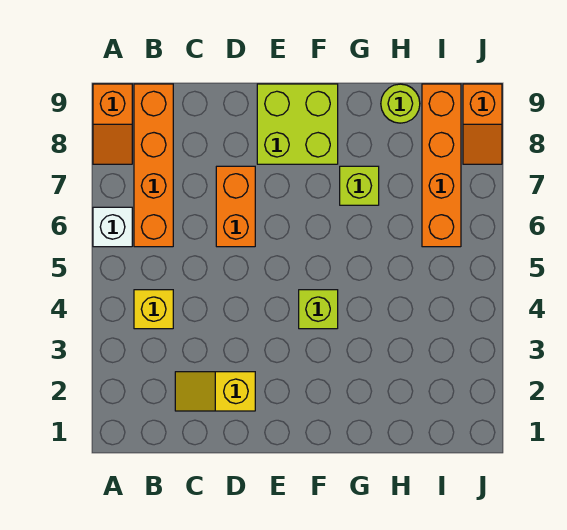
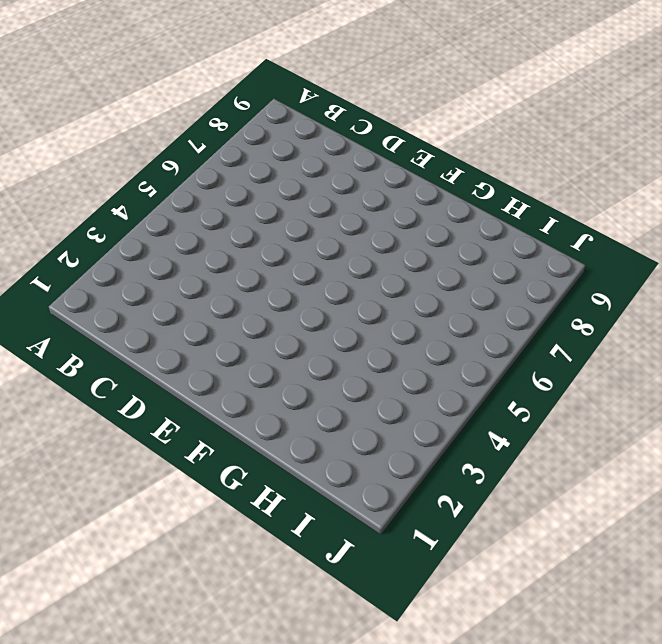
none -> white brick A6 level 1
none -> orange slope A8:A9 level 1 top 9
none -> yellow brick B4 level 1

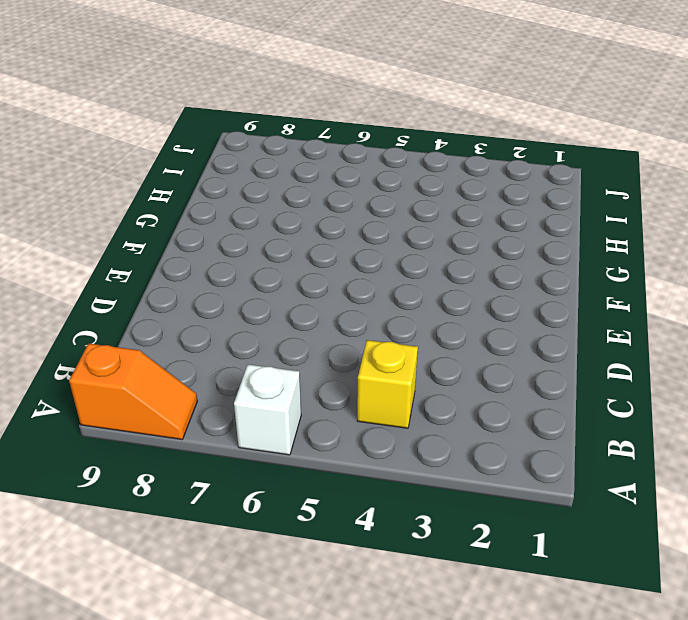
none -> orange brick B6:B9 level 1
none -> yellow slope C2:D2 level 1 top D
none -> orange brick D6:D7 level 1

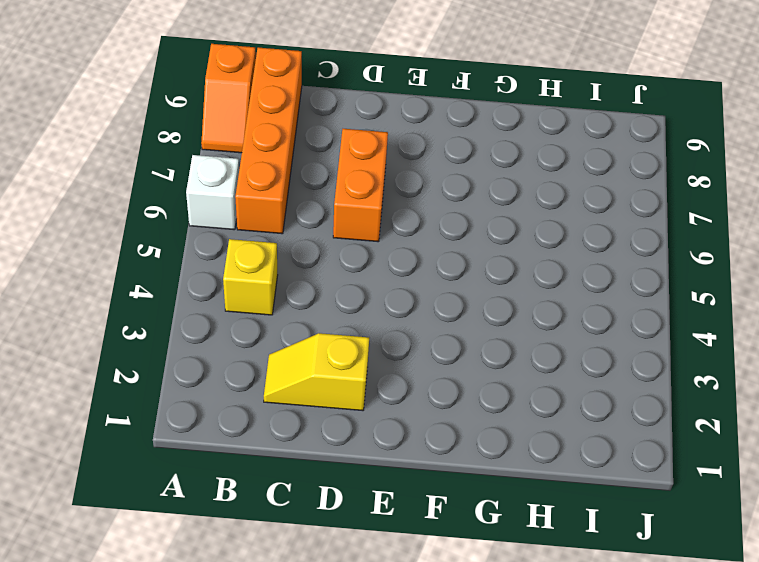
none -> lime brick E8:F9 level 1
none -> lime brick F4 level 1
none -> lime brick G7 level 1

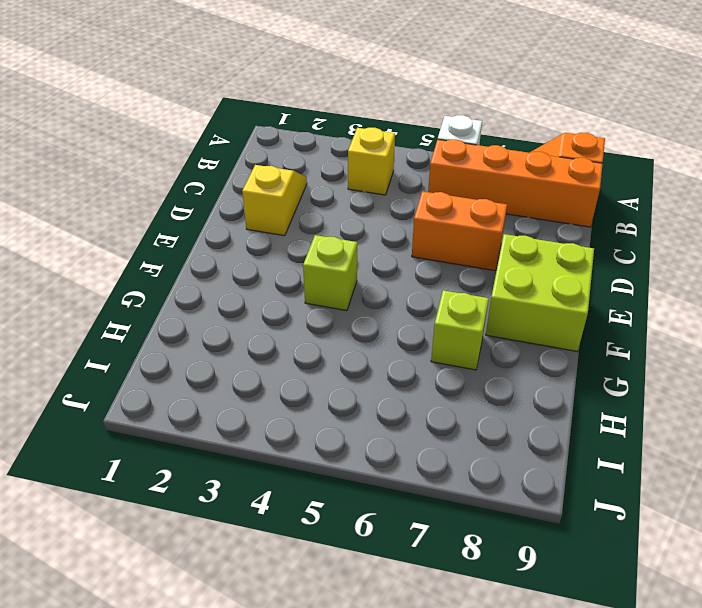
none -> lime round brick H9 level 1
none -> orange brick I6:I9 level 1
none -> orange slope J8:J9 level 1 top 9

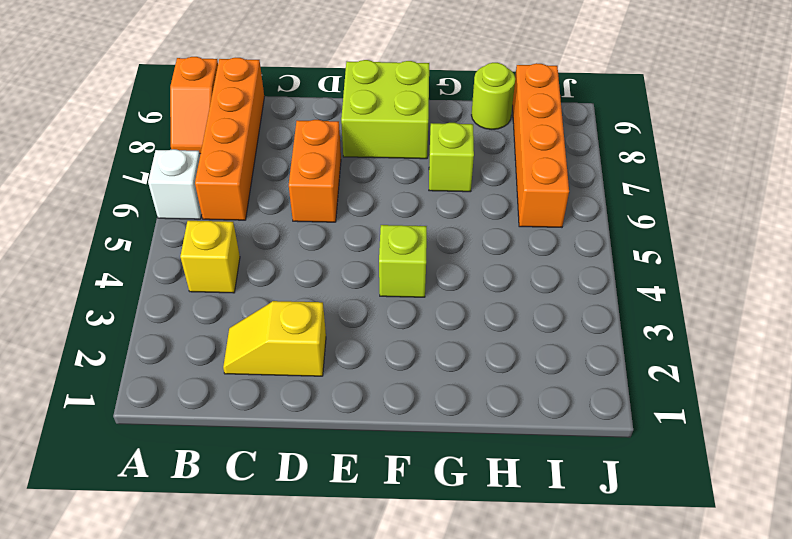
none -> orange slope J8:J9 level 1 top 9

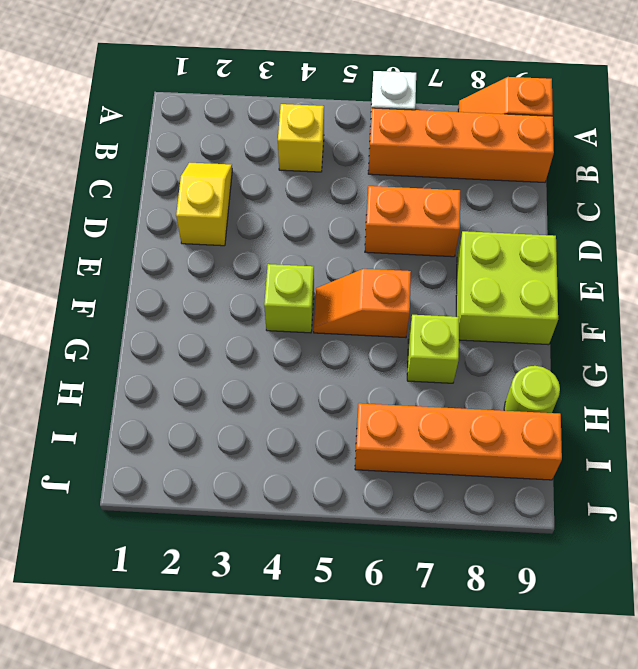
orange slope F5:F6 level 1 top 6 -> orange slope J8:J9 level 1 top 9

